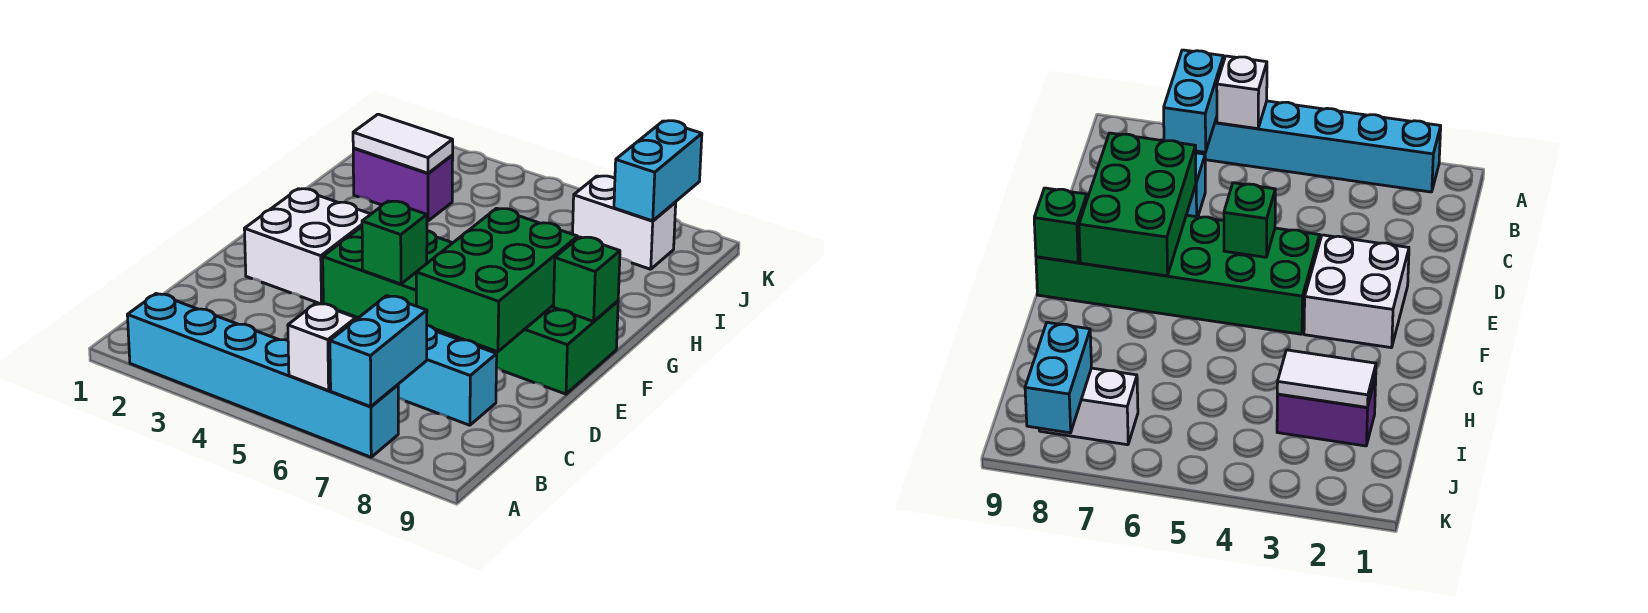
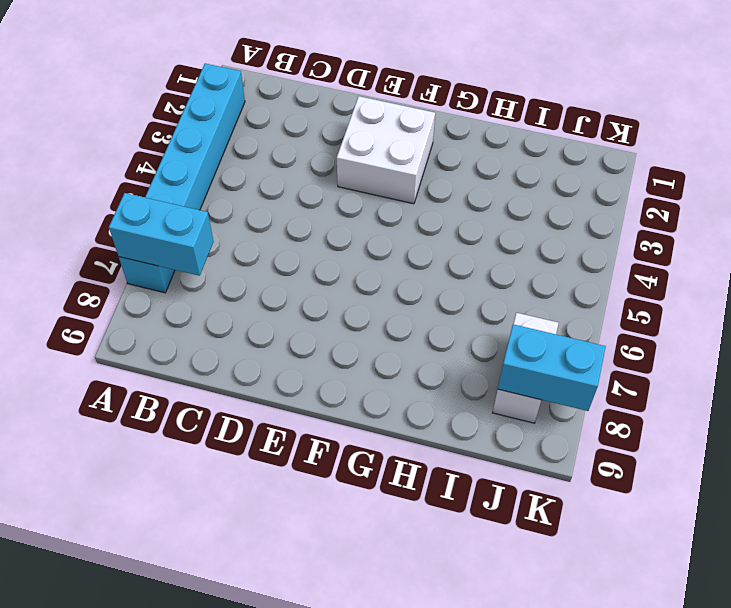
none -> cyan brick C7:C8 level 1
none -> green brick E4:F9 level 1
none -> purple brick I2:I3 level 1

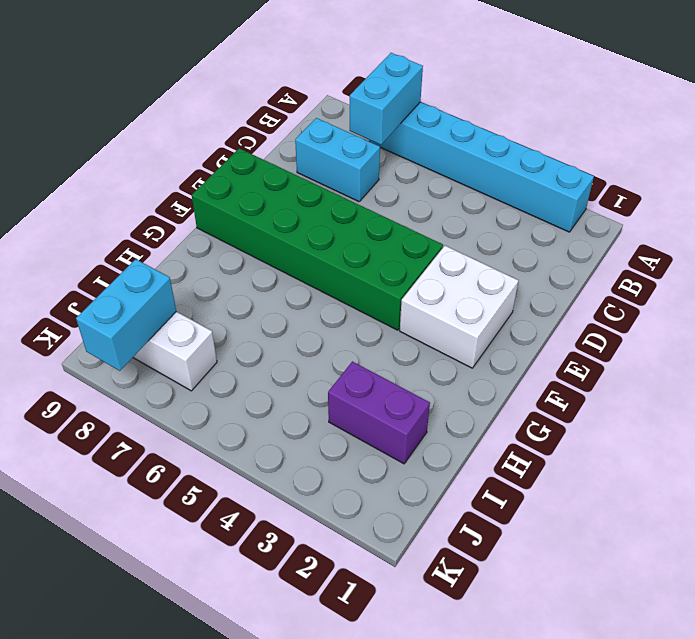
none -> white brick A6 level 2
none -> green brick D7:F8 level 2
none -> green brick E5 level 2

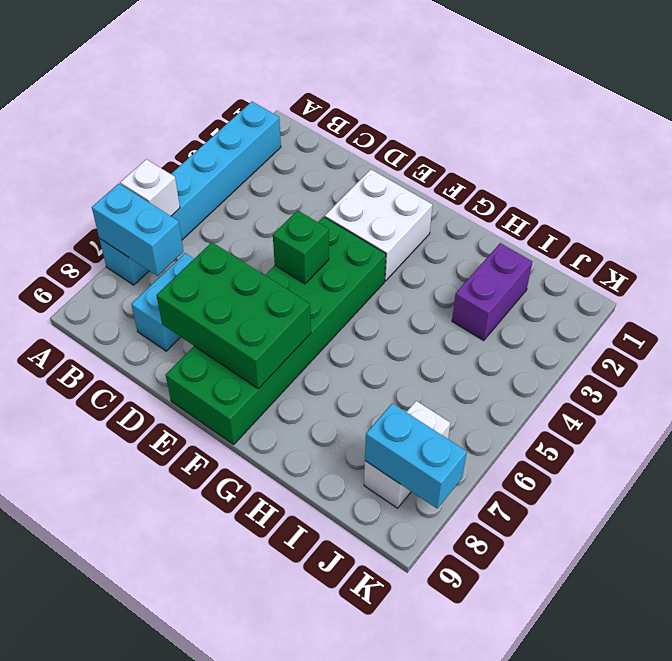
none -> green brick F9 level 2
none -> white tile I2:I3 level 2

